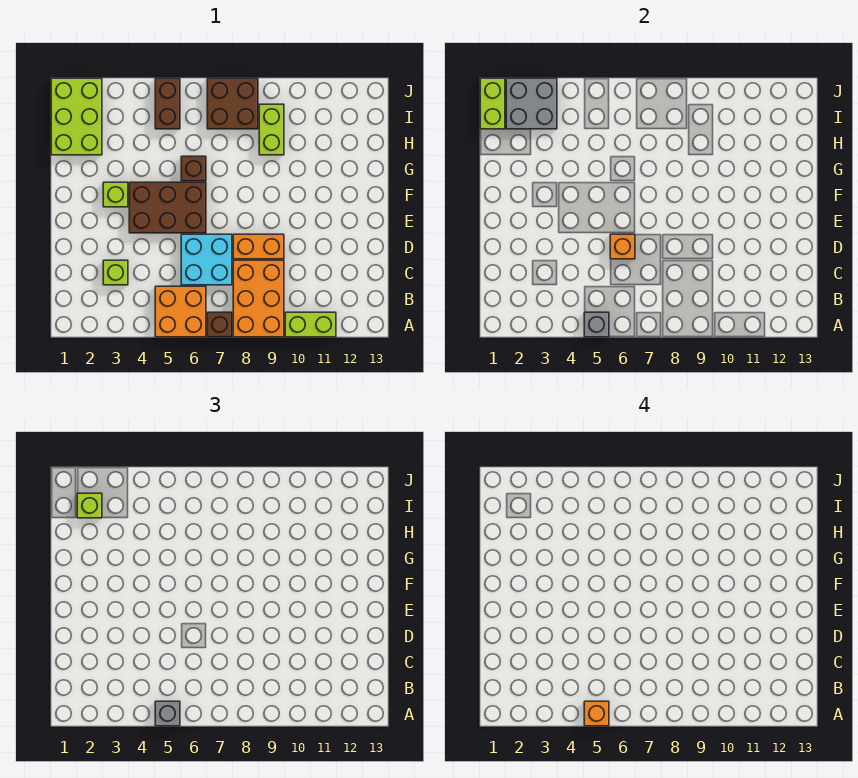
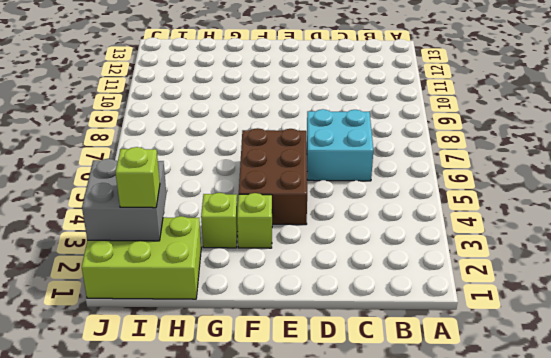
lime brick G3 level 1 -> lime brick C3 level 1
none -> orange brick A5:B6 level 1
none -> brown brick A7 level 1
none -> orange brick A8:C9 level 1

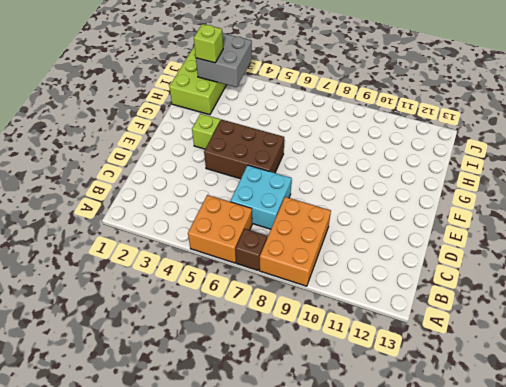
none -> lime brick A10:A11 level 1
none -> lime brick C3 level 1
none -> orange brick D8:D9 level 1

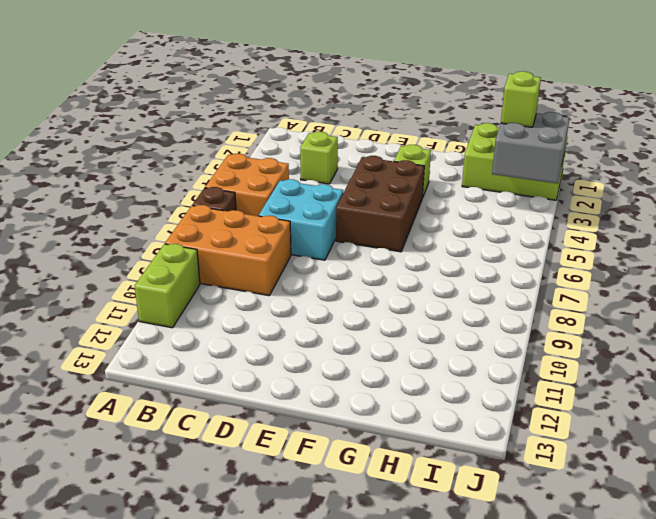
none -> orange brick D8:D9 level 1
none -> brown brick G6 level 1
none -> lime brick H9:I9 level 1

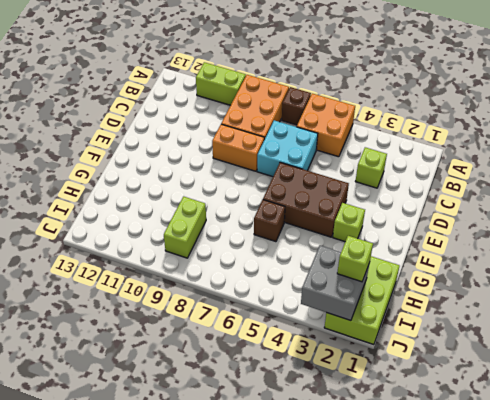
none -> brown brick I5:J5 level 1
none -> brown brick I7:J8 level 1
none -> grey brick A5 level 2

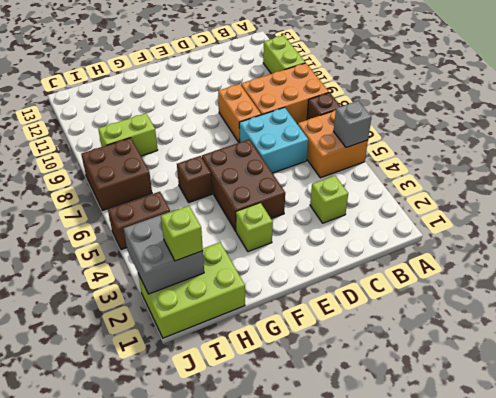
none -> orange brick D6 level 2
none -> lime brick I1:J1 level 2
none -> grey brick A5 level 3

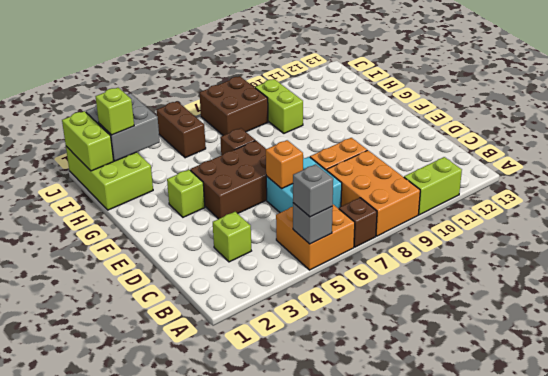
none -> orange brick A5 level 4

